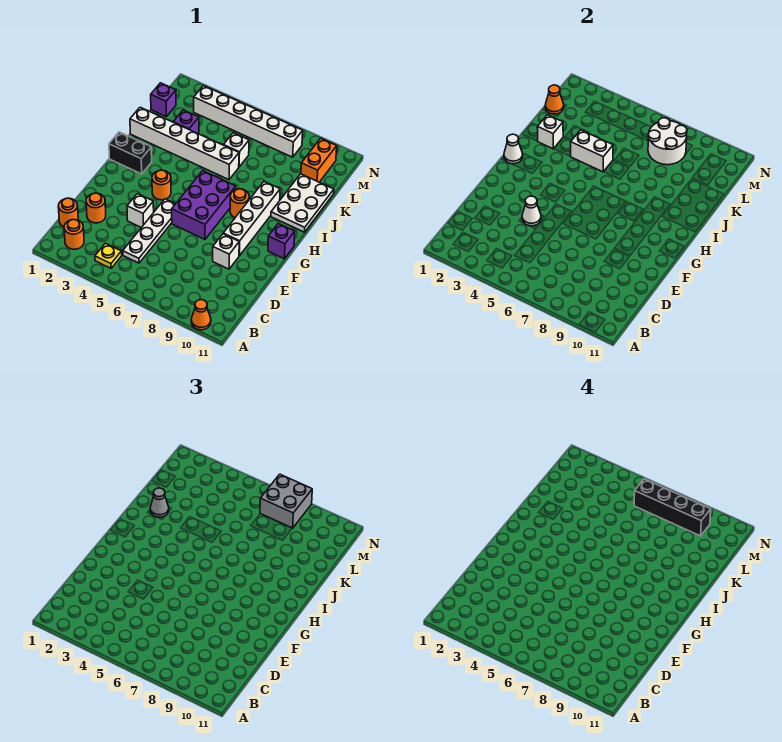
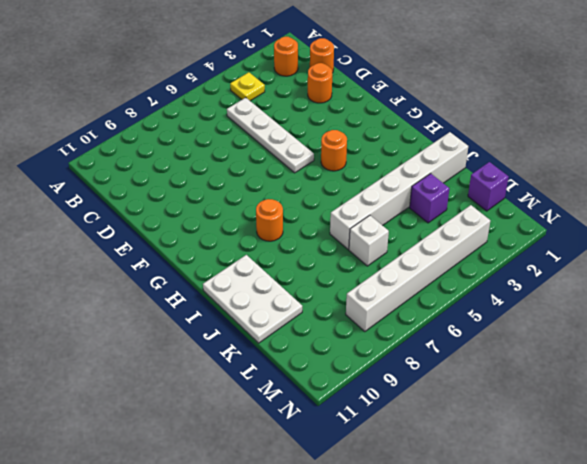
none -> orange cone A10 level 1
none -> white brick E4 level 1
none -> white brick E9 level 1
none -> purple brick F6:H7 level 1

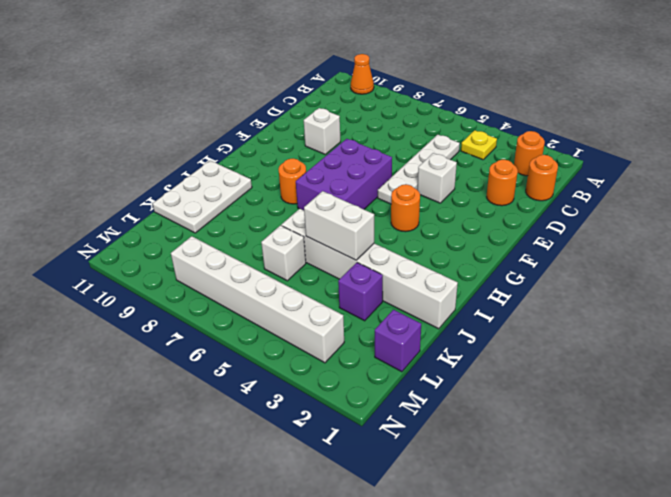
none -> white brick F9:I9 level 1
none -> purple brick G11 level 1
none -> black brick H1:H2 level 1
none -> orange brick L10:M10 level 1

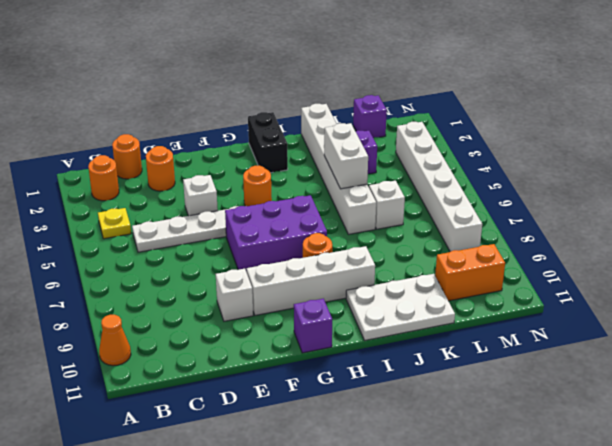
none -> white cone E4 level 2
none -> white cone H1 level 2
none -> white brick J2 level 2
none -> orange cone L1 level 2

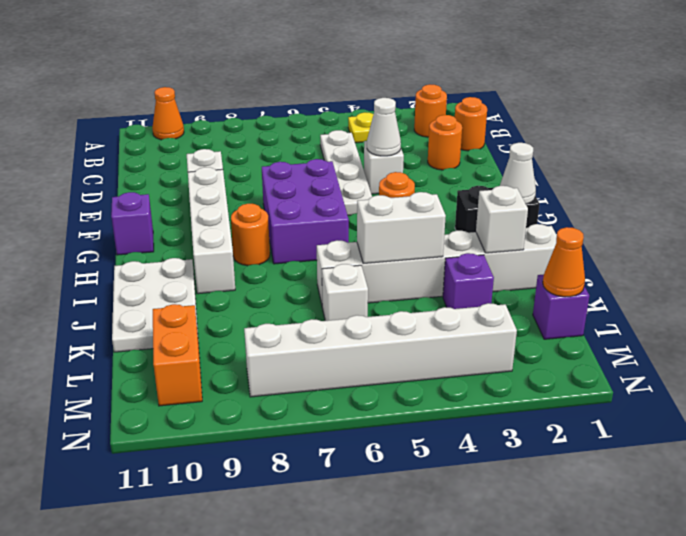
none -> white round brick L7:M8 level 2
none -> grey cone J2 level 3
none -> grey brick M7:N8 level 3
none -> black brick M6:M9 level 4

